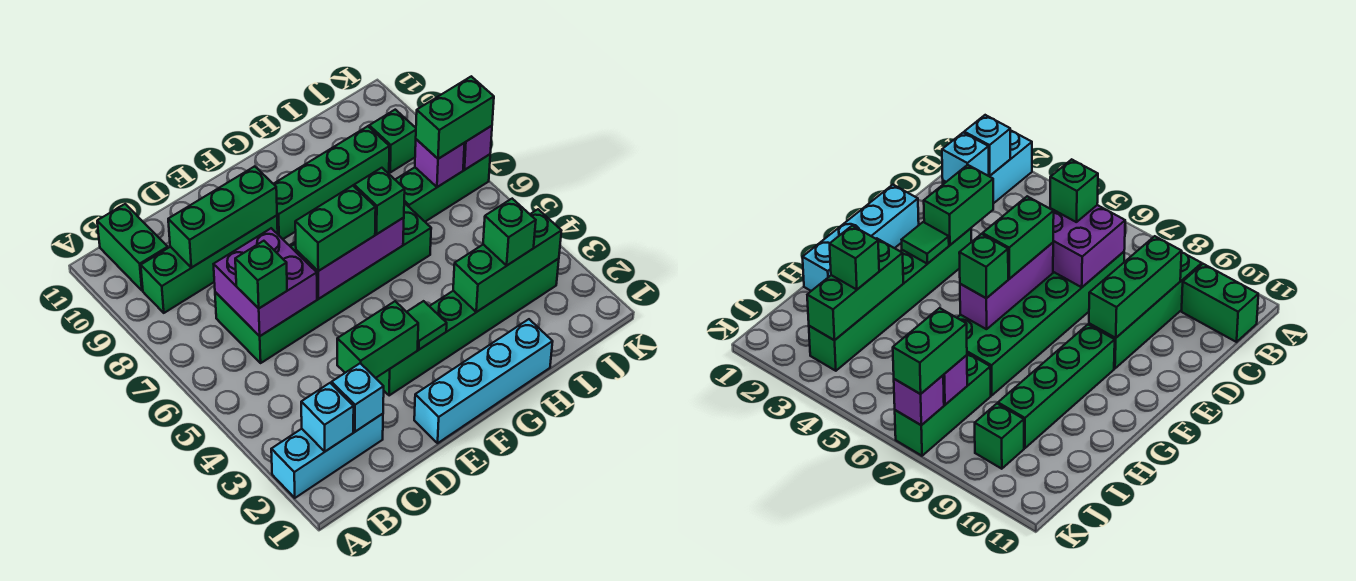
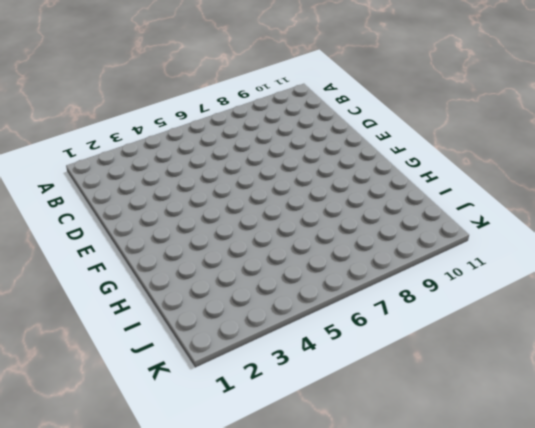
none -> cyan brick A2:C2 level 1
none -> green brick B9:E9 level 1
none -> green brick B10:B11 level 1

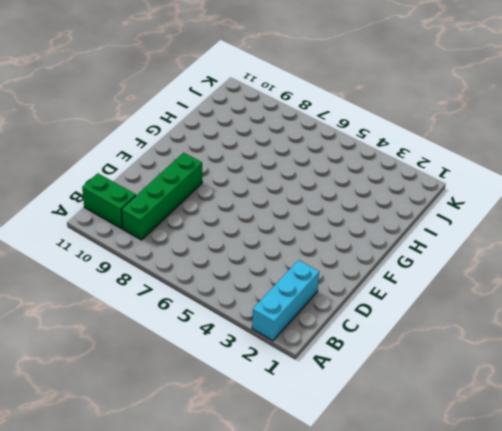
none -> green brick C6:H7 level 1
none -> cyan brick E1:H1 level 1
none -> green brick E3:J3 level 1

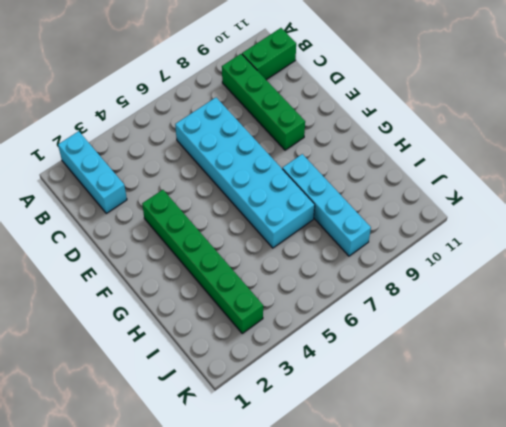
cyan brick C6:H7 level 1 -> green brick C6:H7 level 1
cyan brick G8:J8 level 1 -> cyan brick E1:H1 level 1
none -> green brick F9:I9 level 1
none -> green brick I7:K7 level 1
none -> green brick J9 level 1

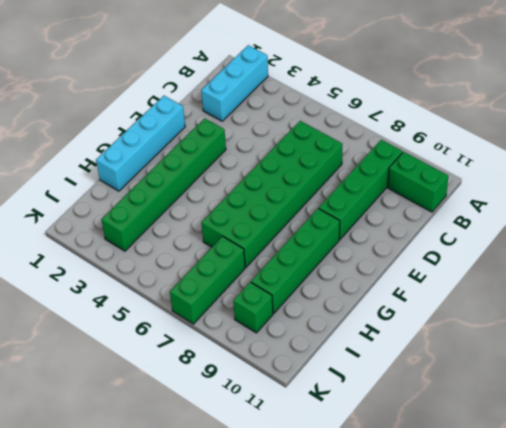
none -> cyan brick B2 level 2
none -> cyan brick C2 level 2
none -> purple brick C6:D7 level 2

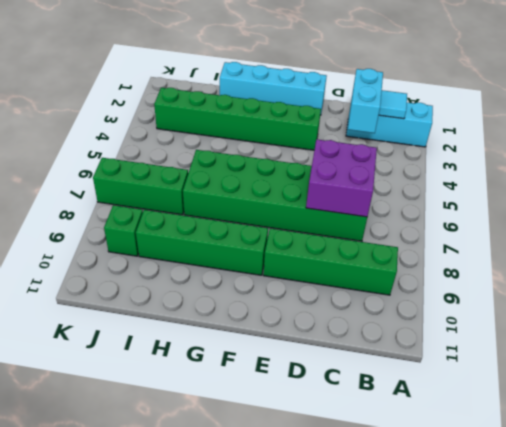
cyan tile B2 level 2 -> cyan brick B2 level 2
cyan brick C2:C3 level 2 -> cyan brick C2 level 2
none -> green brick B10:B11 level 1
none -> green brick C9:E9 level 2
none -> green brick D3:E3 level 2

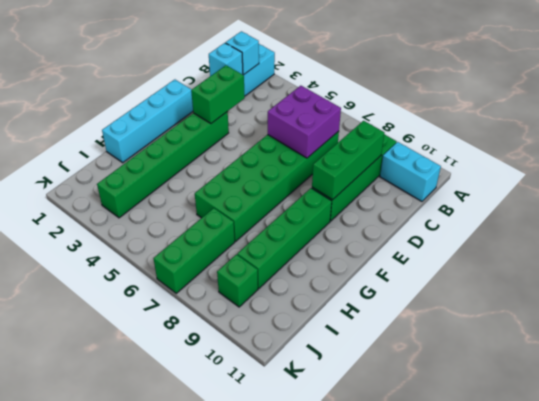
cyan brick B10:B11 level 1 -> green brick B10:B11 level 1
none -> purple brick E6:G6 level 2
none -> green tile F3 level 2
none -> green brick H3:J3 level 2

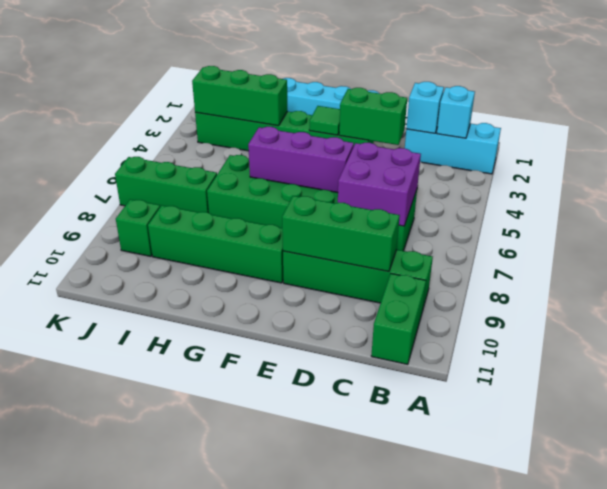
none -> purple brick J7 level 2
none -> purple brick K7 level 2
none -> green brick C6 level 3

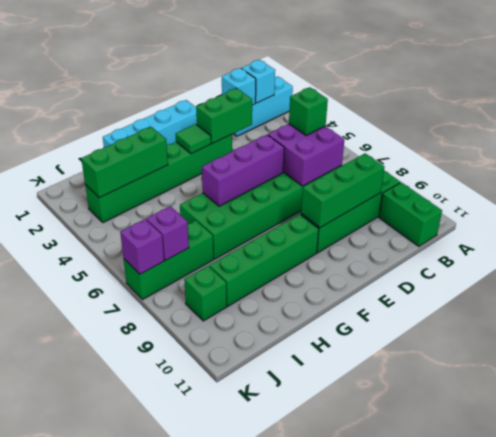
none -> green brick E6:F6 level 3
none -> green brick G6 level 3
none -> green brick I3 level 3

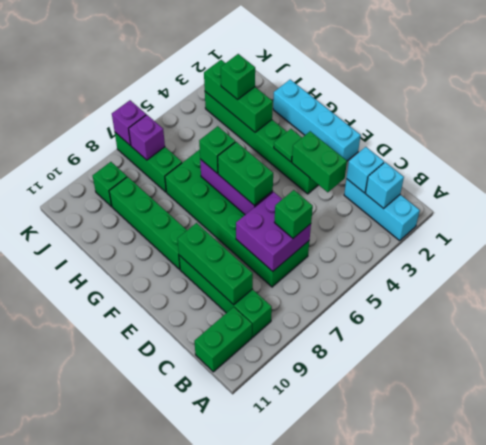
none -> green brick J7:K7 level 3

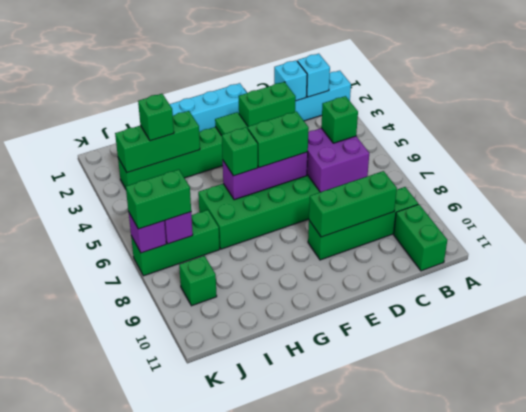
none -> green brick F9:I9 level 1

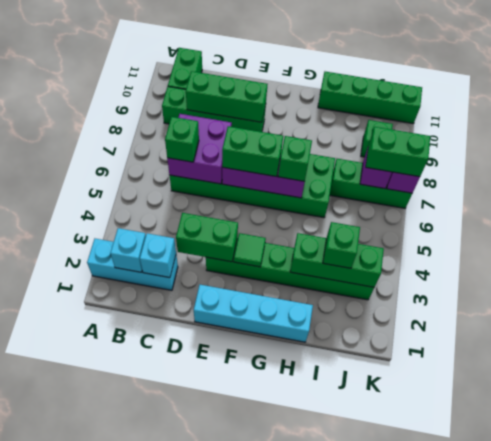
green brick H11:K11 level 1 -> green brick F9:I9 level 1

